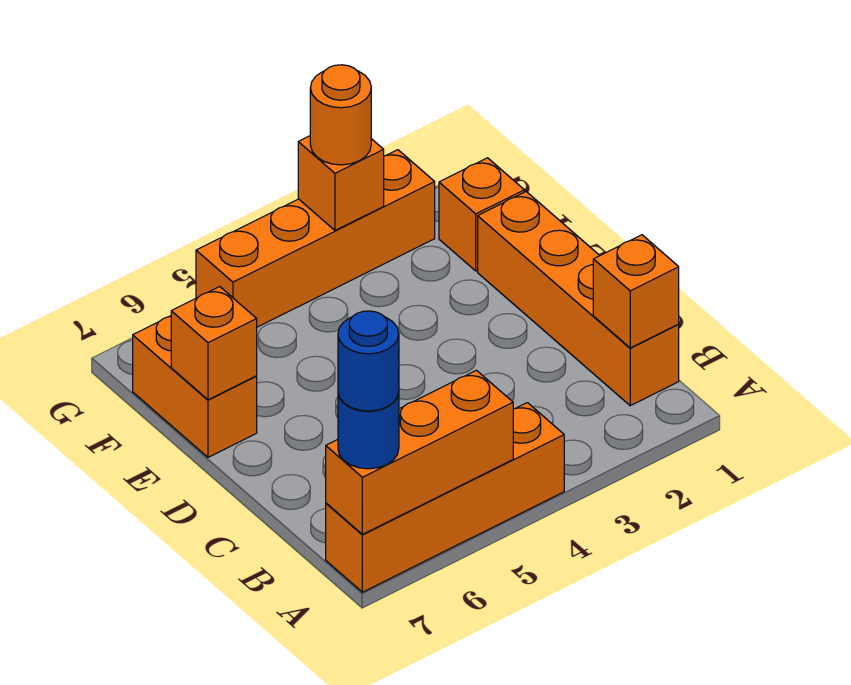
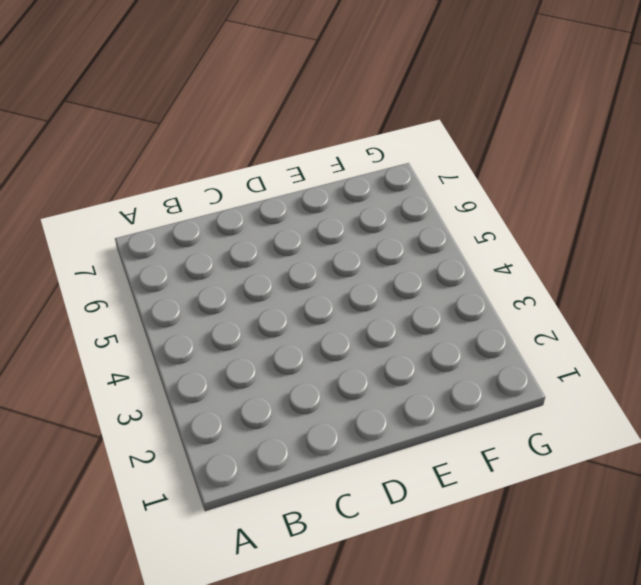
none -> orange brick A4:A7 level 1
none -> orange brick B1:E1 level 1
none -> orange brick E7:F7 level 1

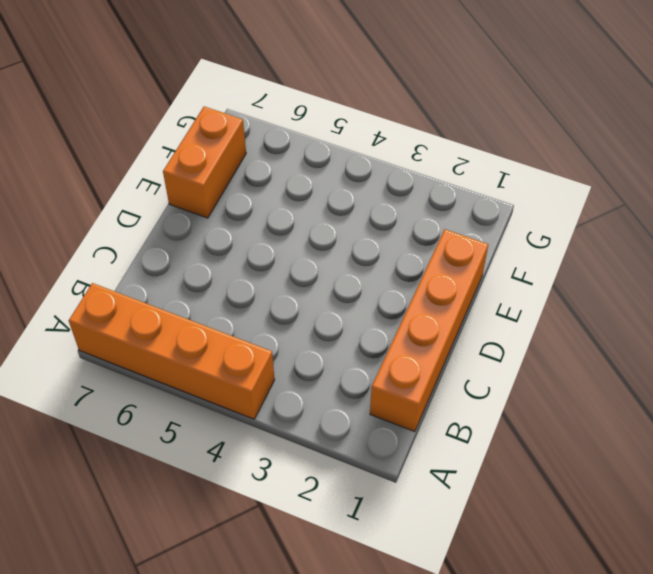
none -> orange brick F1 level 1
none -> orange brick G2:G5 level 1
none -> orange brick A5:A7 level 2

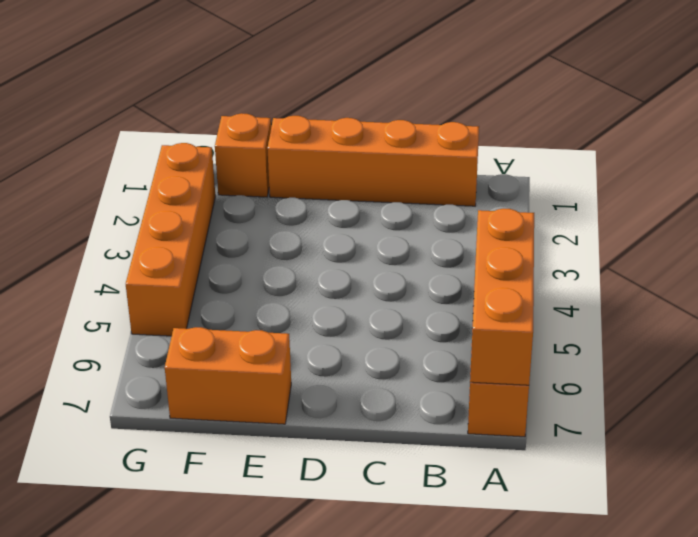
none -> orange brick B1 level 2
none -> orange brick E7 level 2
none -> orange brick G3 level 2

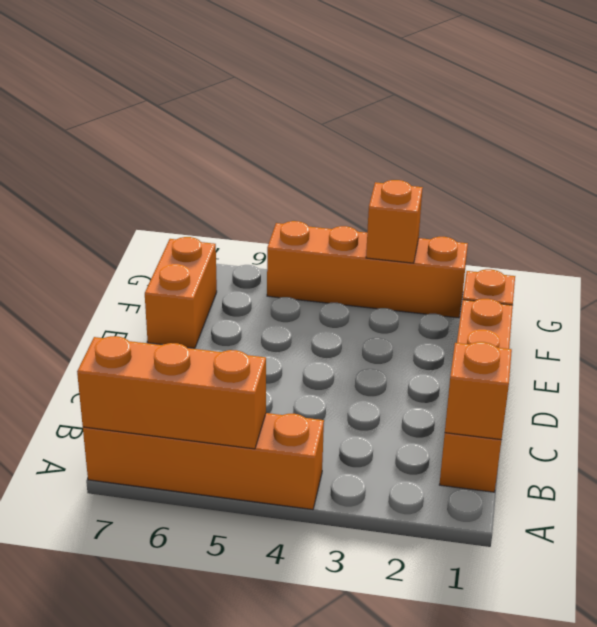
none -> orange brick E7 level 2
none -> blue round brick A7 level 3
none -> orange round brick G3 level 3

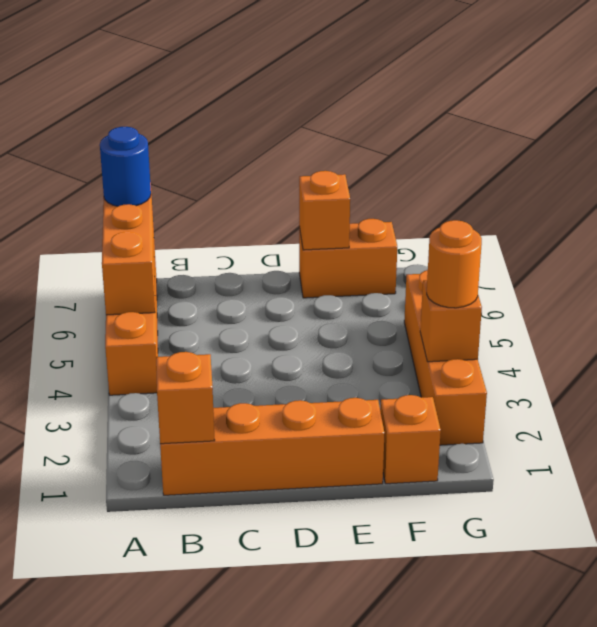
none -> blue round brick A7 level 4

